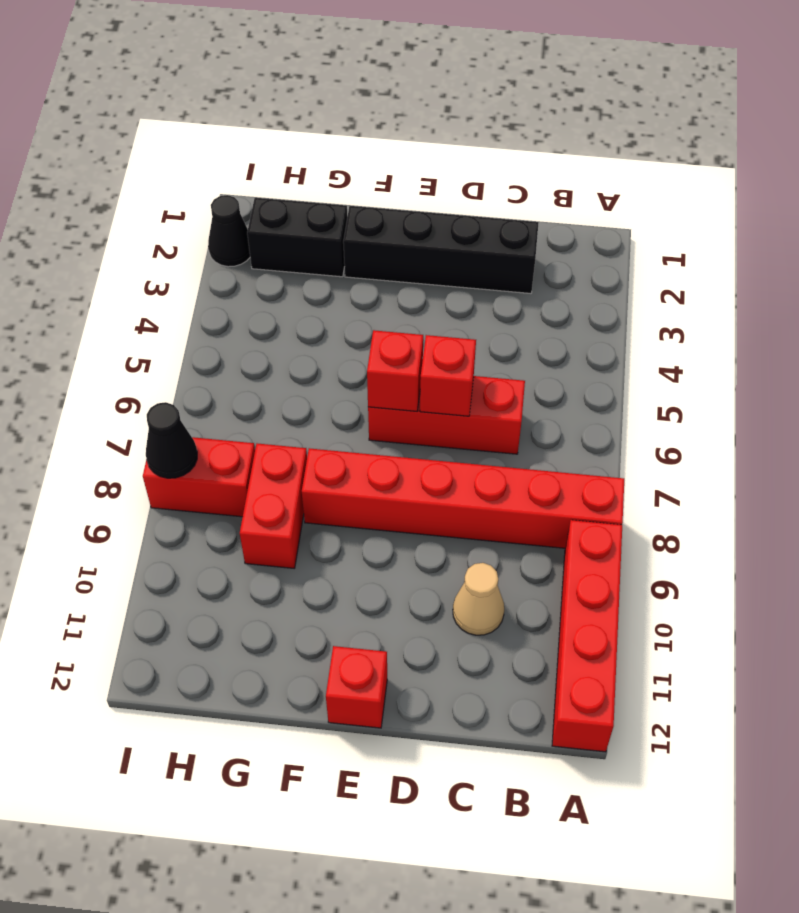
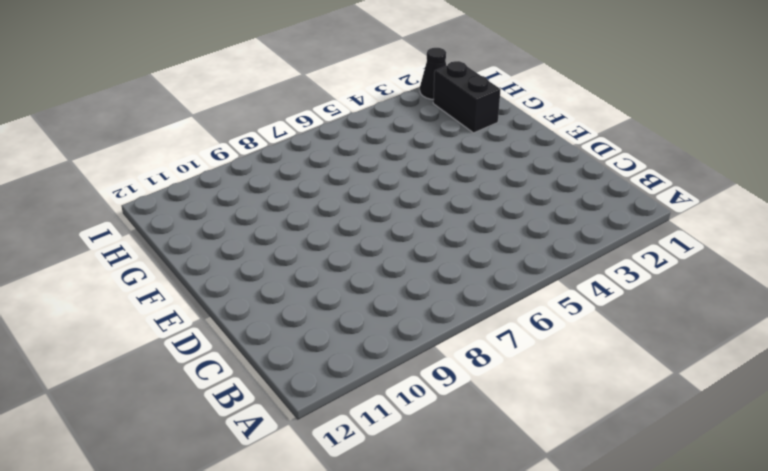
none -> red brick A8:F8 level 1
none -> red brick A9:A12 level 1
none -> black brick C2:F2 level 1

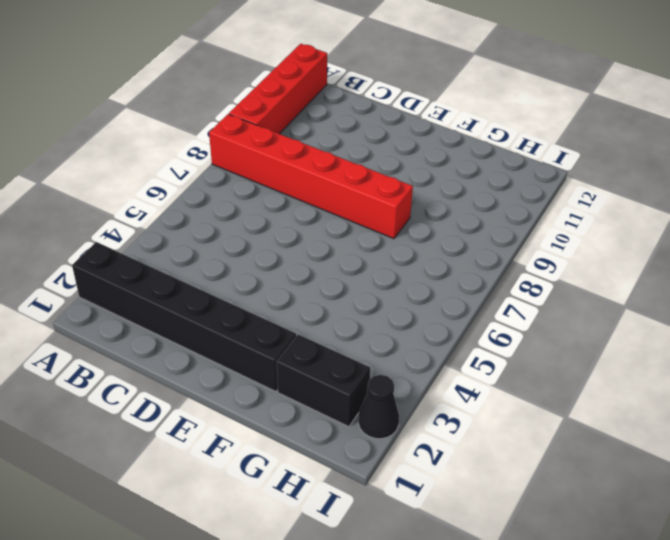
black brick A2:F2 level 1 -> black brick C2:F2 level 1
none -> red brick C6:E6 level 1
none -> tan cone C10 level 1
none -> red brick E12 level 1

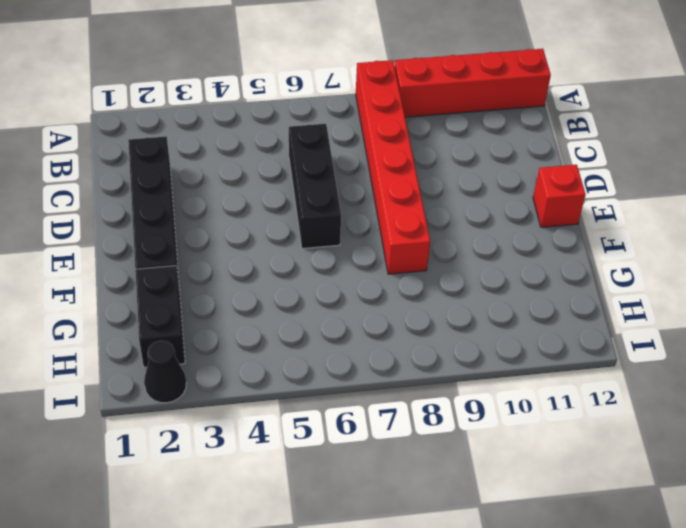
black brick C6:E6 level 1 -> red brick C6:E6 level 1
none -> tan cone C10 level 1
none -> red brick G8:G9 level 1
none -> red brick H8:I8 level 1

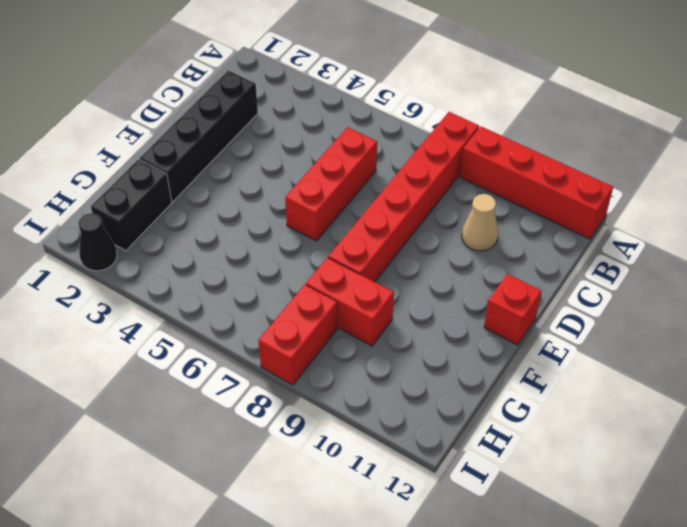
none -> red brick D6 level 2
none -> red brick E6 level 2
none -> black cone I8 level 2

